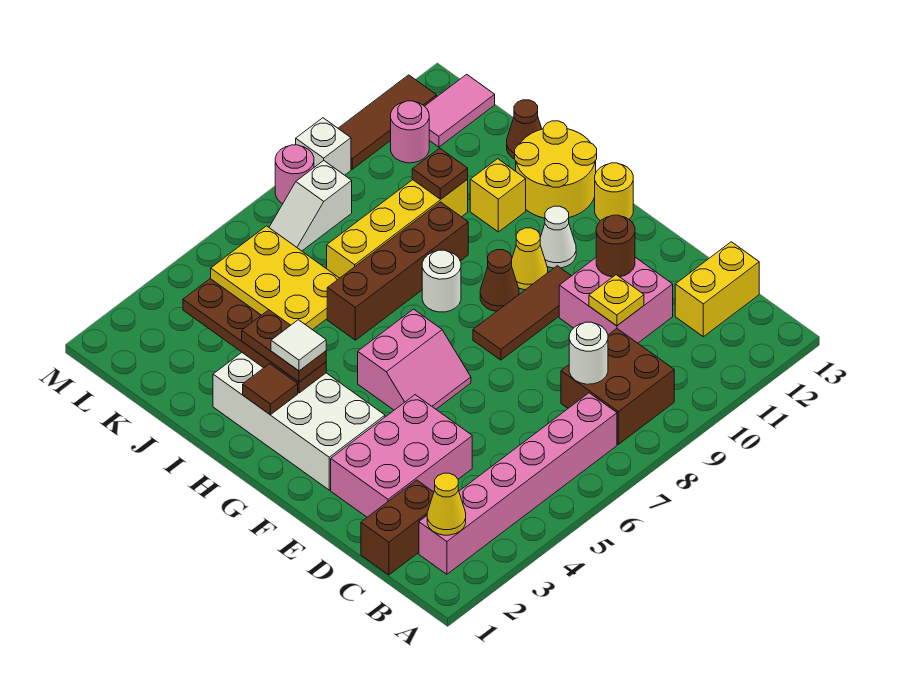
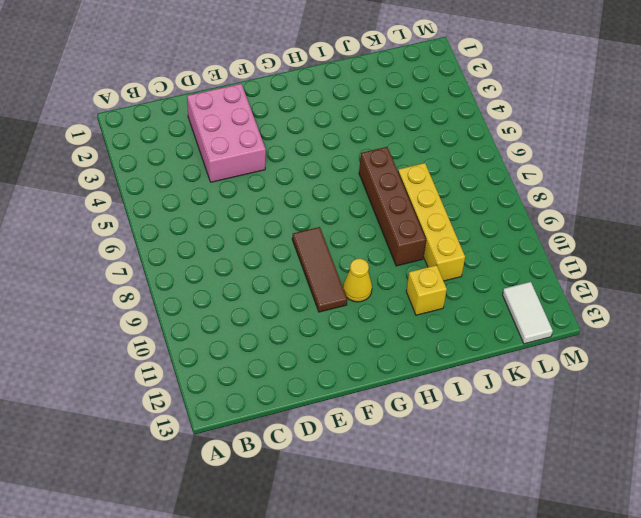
white tile L12:L13 level 1 -> pink tile L12:L13 level 1
none -> pink brick B2:B7 level 1
none -> brown brick B8:C9 level 1
none -> brown brick C1:C2 level 1
none -> yellow brick C12:C13 level 1

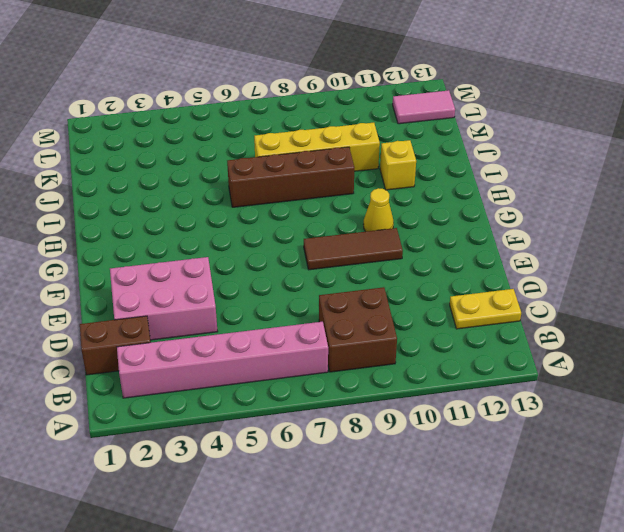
yellow plate C12:C13 level 1 -> yellow brick C12:C13 level 1
none -> pink brick D10:E11 level 1
none -> white brick F2:I3 level 1
none -> pink slope F5:G6 level 1 top G
none -> brown cone G9 level 1

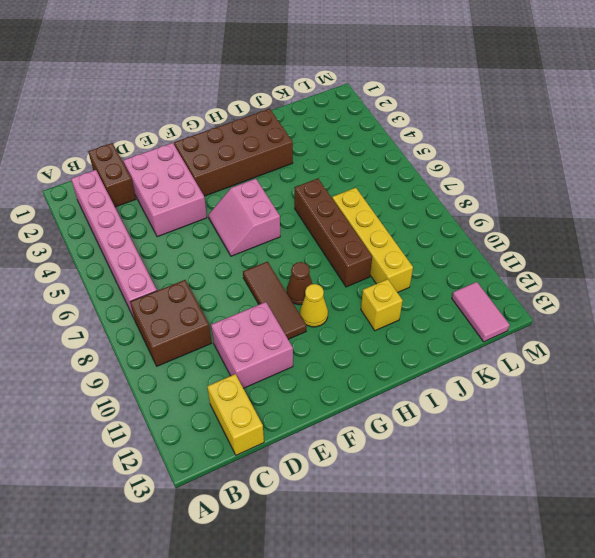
brown brick F2:I3 level 1 -> white brick F2:I3 level 1
none -> white cone G11 level 1
none -> yellow round brick G13 level 1
none -> white round brick H8 level 1
none -> yellow round brick H12:I13 level 1

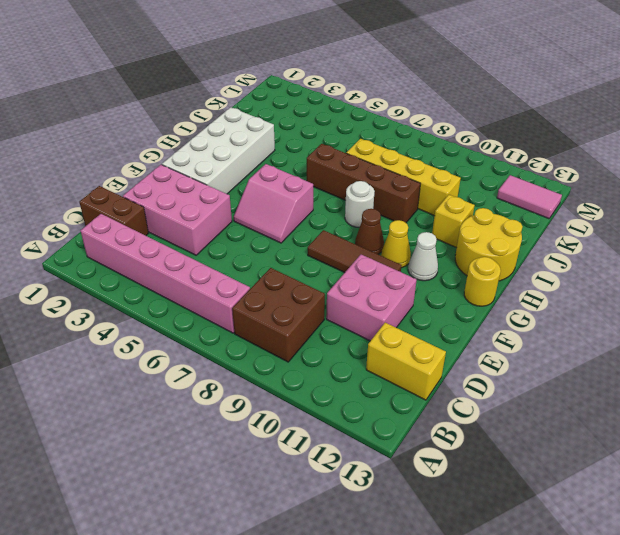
none -> yellow plate J5:L6 level 1
none -> brown cone J13 level 1
none -> white slope L7:L8 level 1 top 8
none -> pink round brick L11 level 1

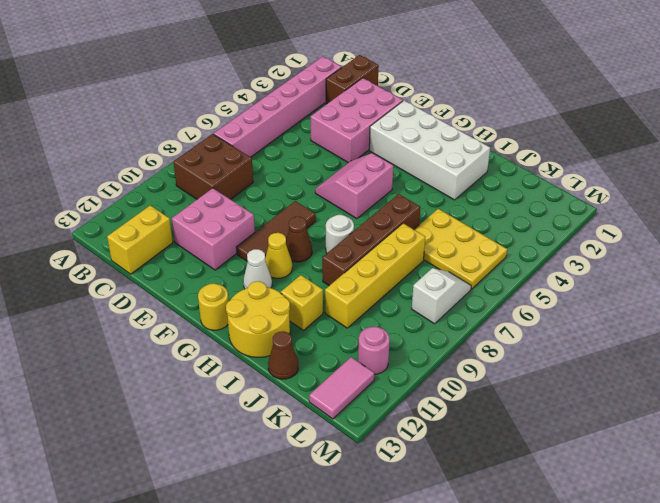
none -> pink round brick M8 level 1
none -> white brick M9 level 1
none -> brown tile M10:M12 level 1
none -> yellow cone B2 level 2

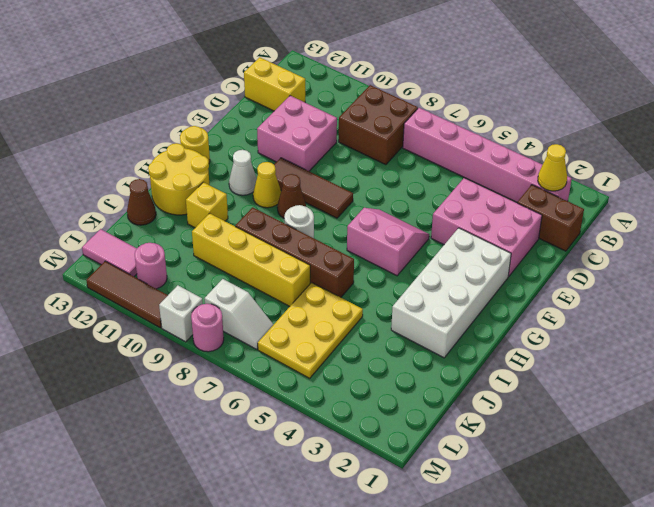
none -> white round brick C8 level 2
none -> yellow plate D10 level 2
none -> brown round brick E11 level 2
none -> brown tile H2 level 2

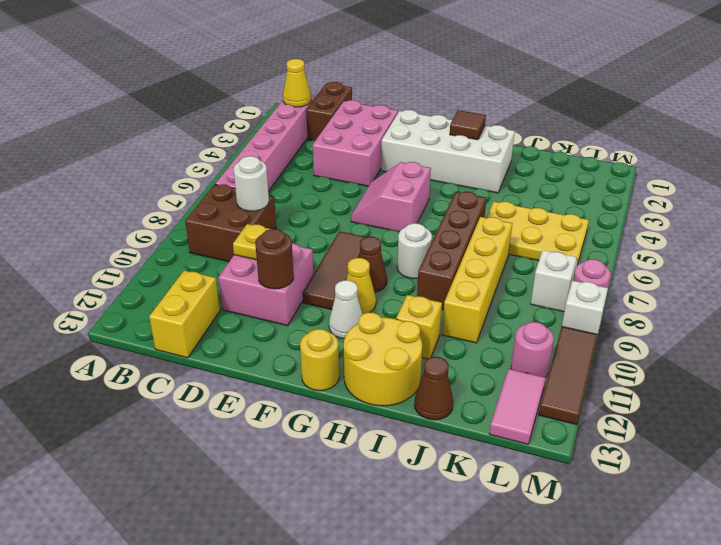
none -> brown plate H3:K3 level 2
none -> brown plate J10 level 2
none -> brown plate H3:I3 level 3
none -> white tile H3 level 4

